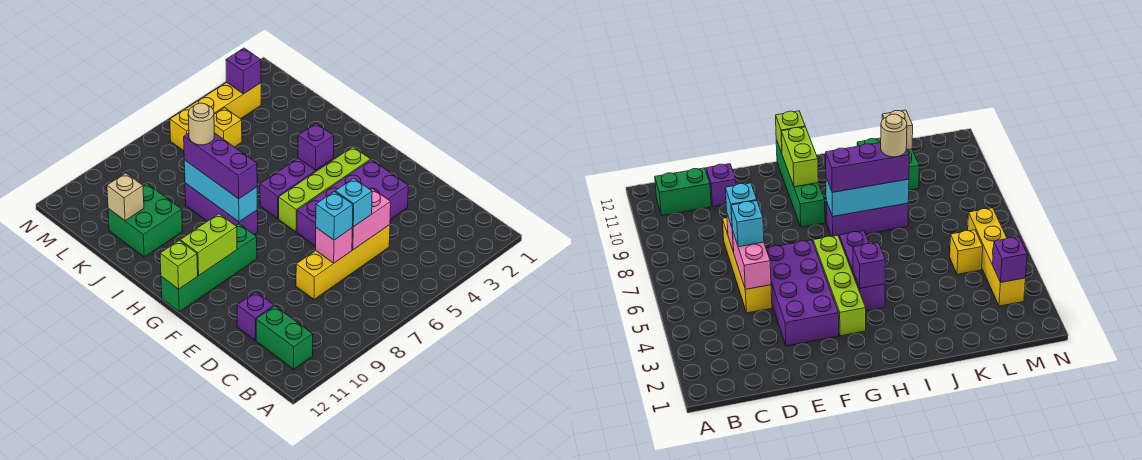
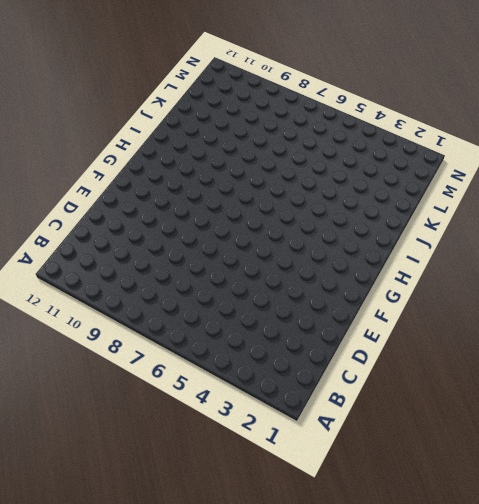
none -> green brick B11:C11 level 1
none -> yellow brick D5:D8 level 1
none -> purple brick D11 level 1

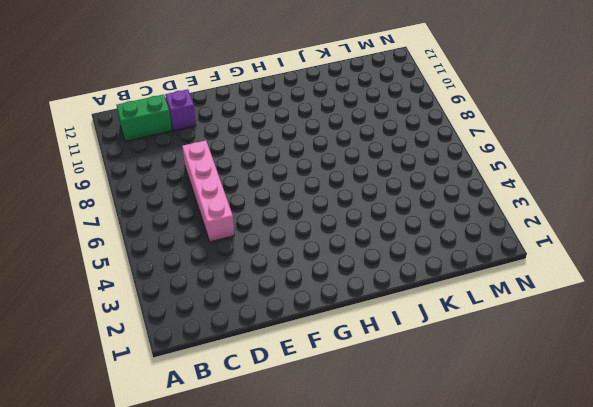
pink brick D5:D8 level 1 -> yellow brick D5:D8 level 1
none -> purple brick E3:F6 level 1
none -> lime brick G3:G6 level 1
none -> green brick G9:G12 level 1

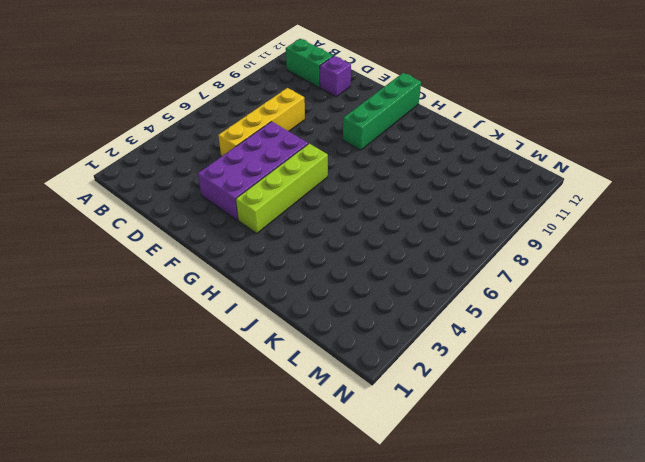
none -> purple brick H4:H6 level 1
none -> purple brick H8:J8 level 1
none -> green brick J10:K11 level 1

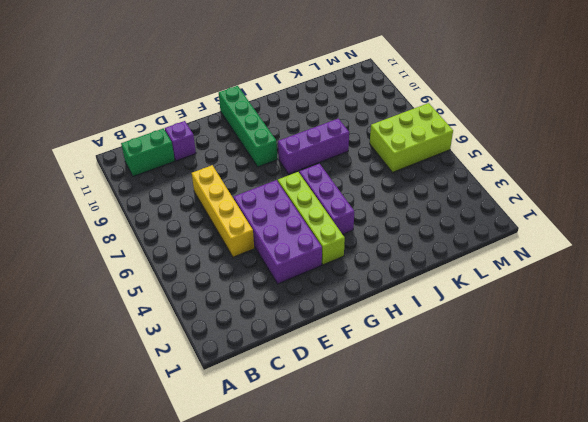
lime brick L6:N7 level 1 -> yellow brick M3:M6 level 1
none -> green brick J10:K11 level 1
none -> yellow brick L5 level 1
none -> pink brick D5:D6 level 2

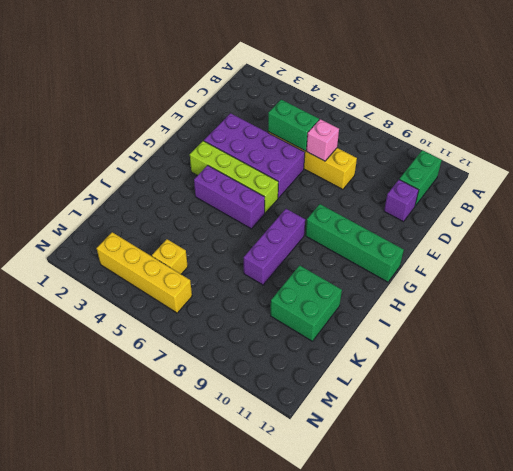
green brick D5:D6 level 2 -> pink brick D5:D6 level 2
none -> lime brick G10:G11 level 2
none -> lime brick G12 level 2
none -> purple brick H4 level 2

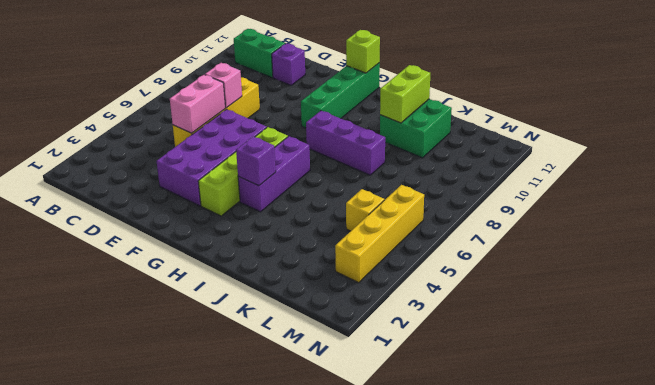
lime brick J10:J11 level 2 -> lime brick G10:G11 level 2
none -> cyan brick H8:J8 level 2
none -> tan brick K11 level 2
none -> purple brick M3 level 2

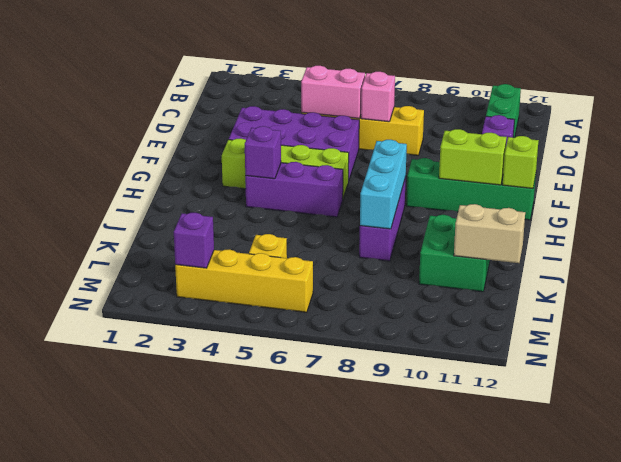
tan brick K11:K12 level 2 -> tan brick K11 level 2
none -> cyan brick D6 level 3
none -> cyan brick D7 level 3
none -> purple brick H8:J8 level 3

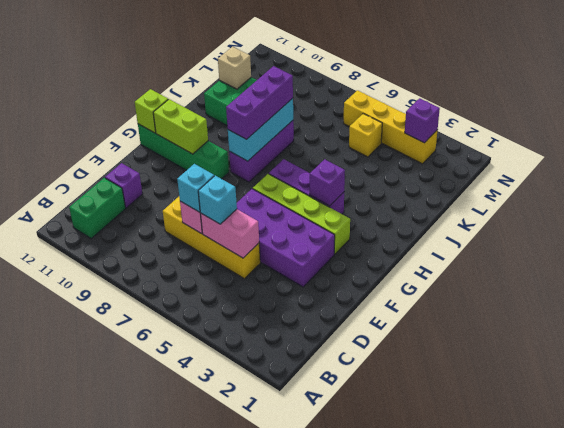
none -> tan round brick J8 level 4

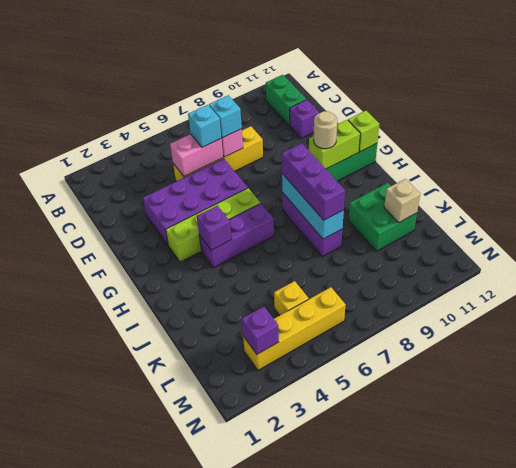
tan round brick G10 level 3 -> tan round brick J8 level 4

